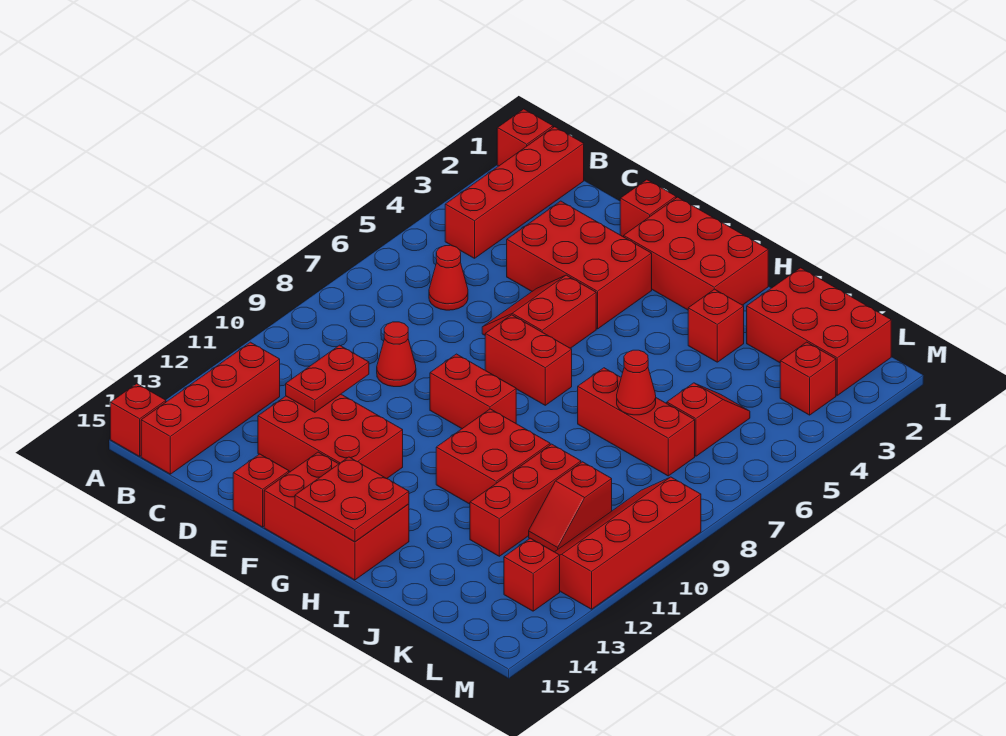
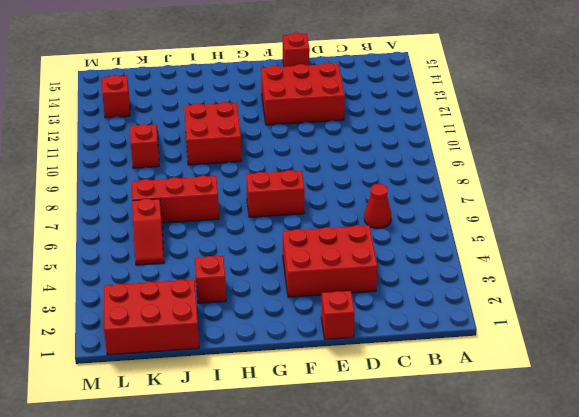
none -> red brick A1 level 1
none -> red brick A15 level 1
none -> red brick B1:B4 level 1

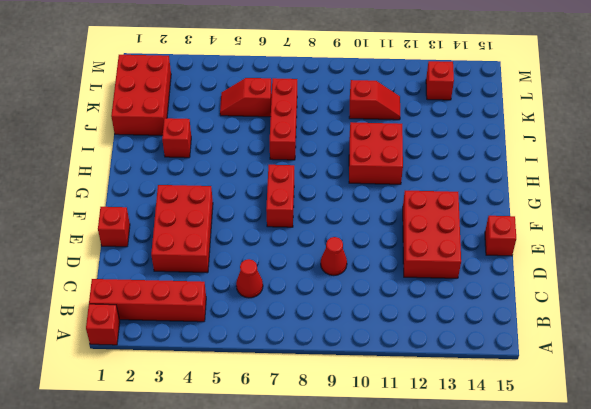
none -> red brick A15 level 1
none -> red brick B12:B15 level 1
none -> red slope E5:F6 level 1 top F

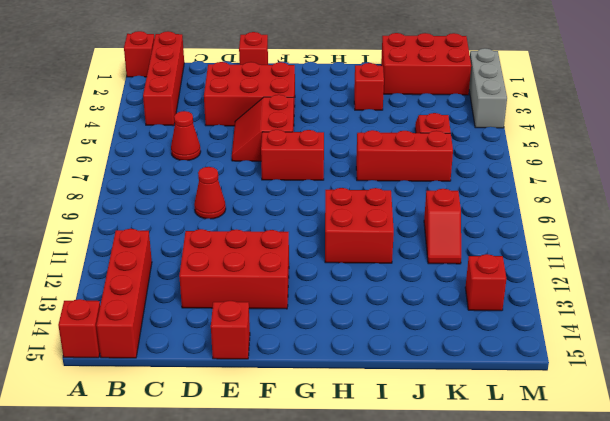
grey brick M2:M4 level 1 -> none
none -> red brick F1:H2 level 1
none -> red brick F9:G9 level 1
none -> red brick F14:H15 level 1

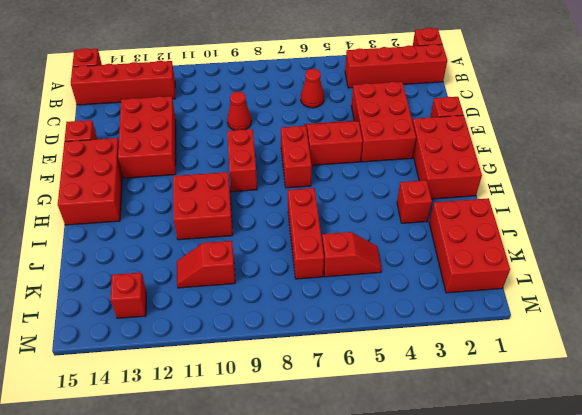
none -> red brick J10:J12 level 1
none -> red brick L3 level 1
none -> red slope L9:M12 level 1 top M

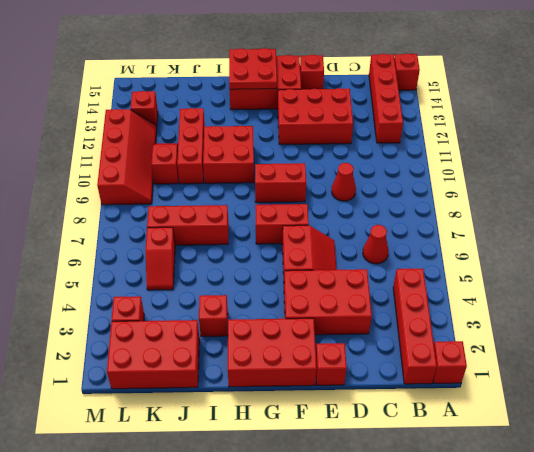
none -> red plate D11:D12 level 2
none -> red cone J7 level 2

